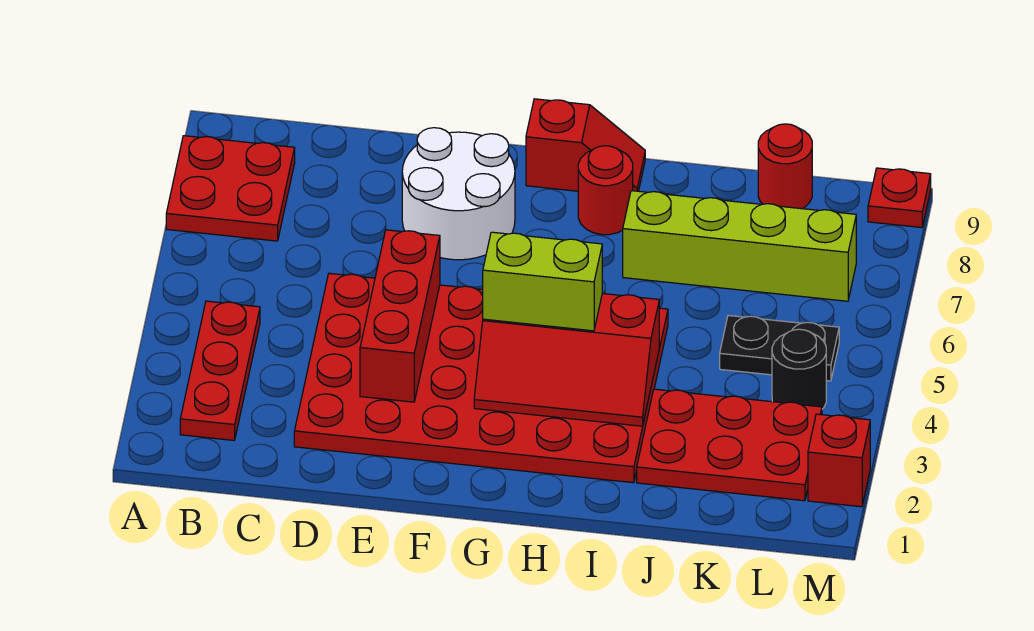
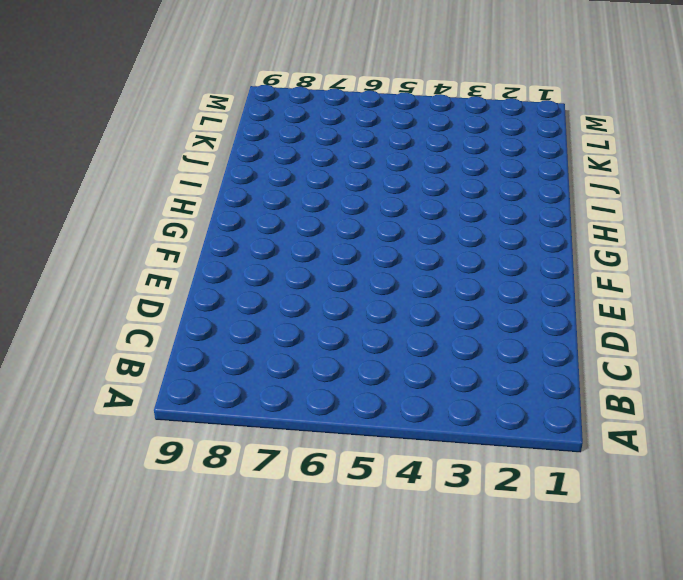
none -> red plate A7:B8 level 1
none -> red plate B2:B4 level 1
none -> red plate D2:I5 level 1

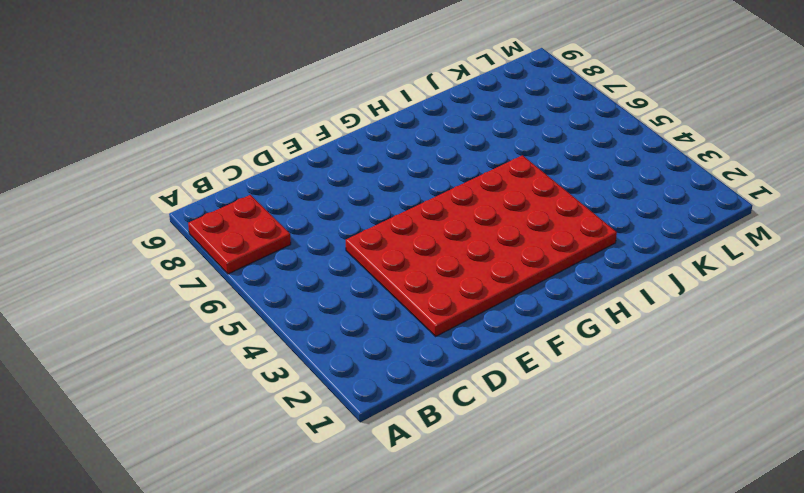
none -> red plate B2:B4 level 1
none -> white round brick E7:F8 level 1
none -> red slope G9:H9 level 1 top G

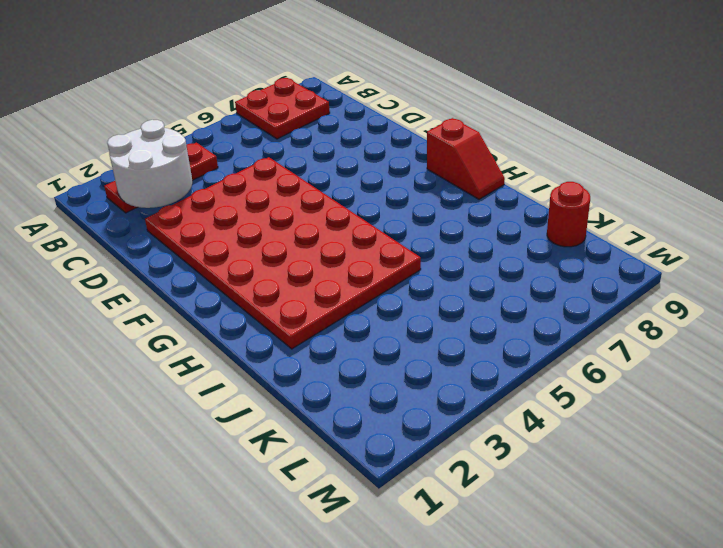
white round brick B2:C3 level 2 -> white round brick E7:F8 level 1
none -> red round brick H8 level 1
none -> lime brick I7:L7 level 1
none -> red plate J2:L3 level 1

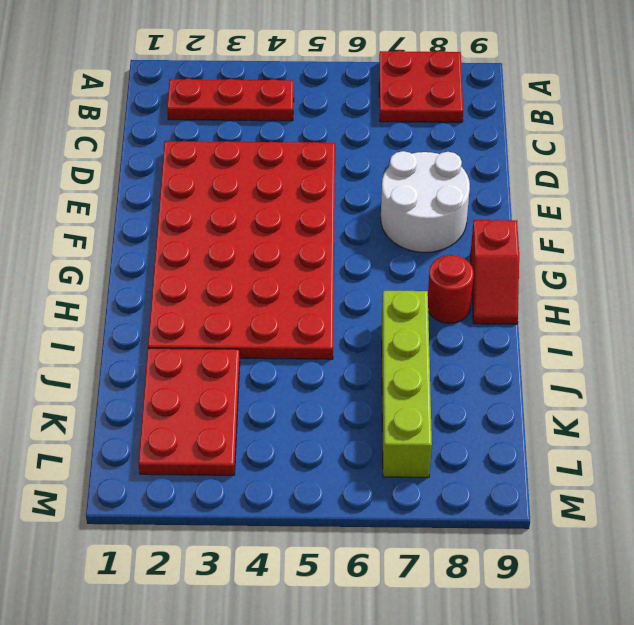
none -> black plate K5:L5 level 1
none -> red round brick K9 level 1
none -> black round brick L4 level 1

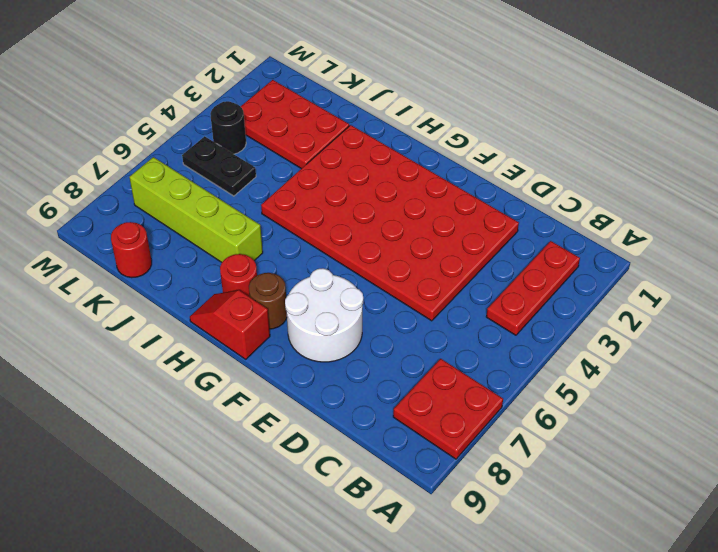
brown round brick G8 level 1 -> none
none -> red brick M2 level 1
none -> red plate M9 level 1
none -> red brick E3:E5 level 2

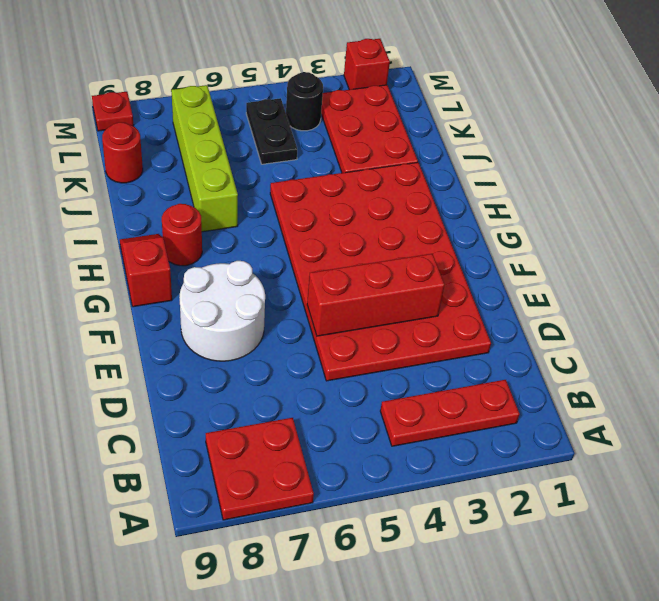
none -> red slope G3:I4 level 2 top 4
none -> lime brick G4:H4 level 3

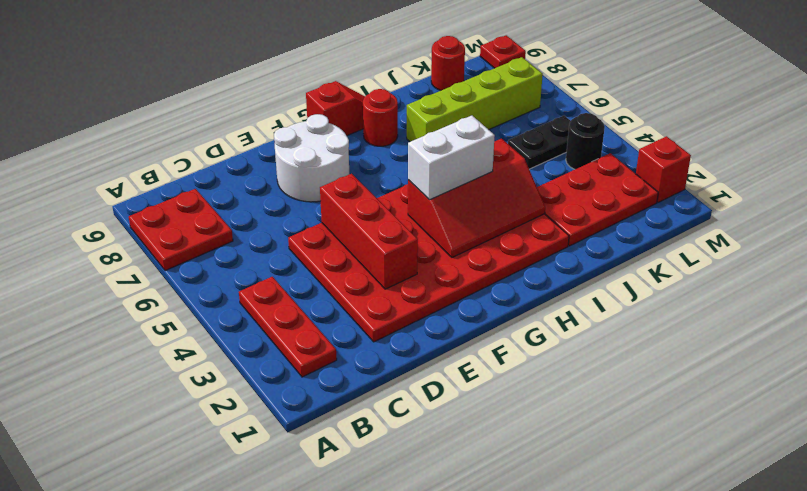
white brick G4:H4 level 3 -> lime brick G4:H4 level 3

